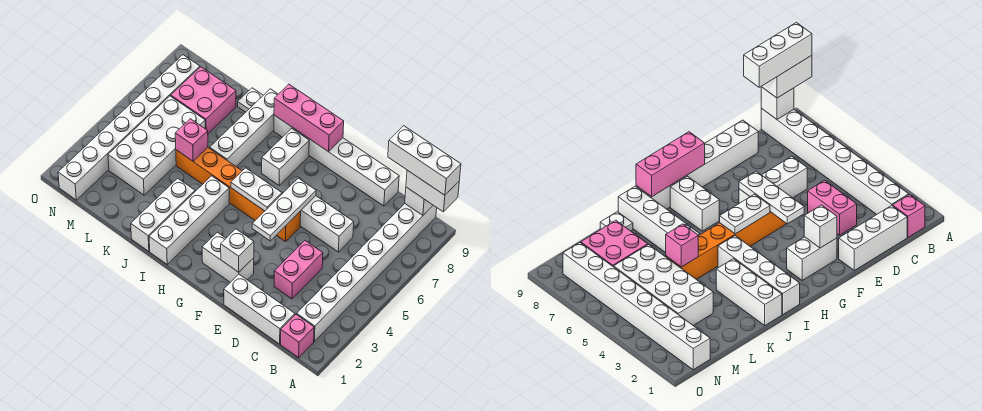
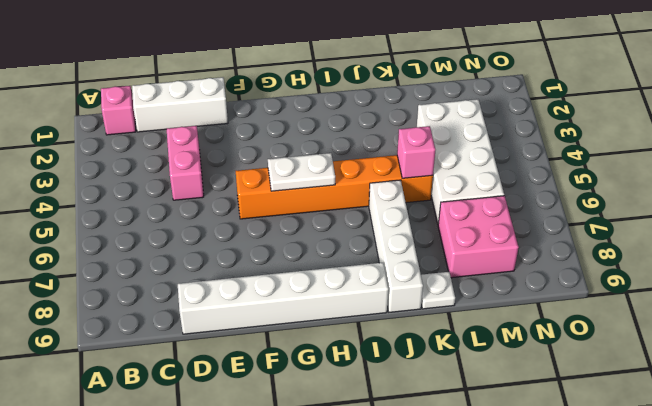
none -> white brick B2:B9 level 1
none -> white brick D6:F6 level 1
none -> white brick F2:G2 level 1

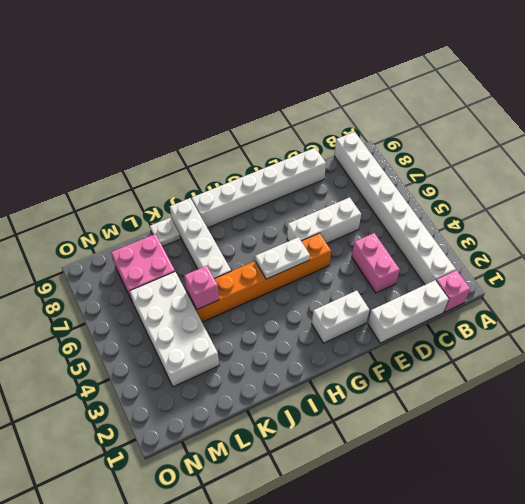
none -> white brick H7:H8 level 1
none -> white brick I1:I4 level 1
none -> white brick J1:J3 level 1

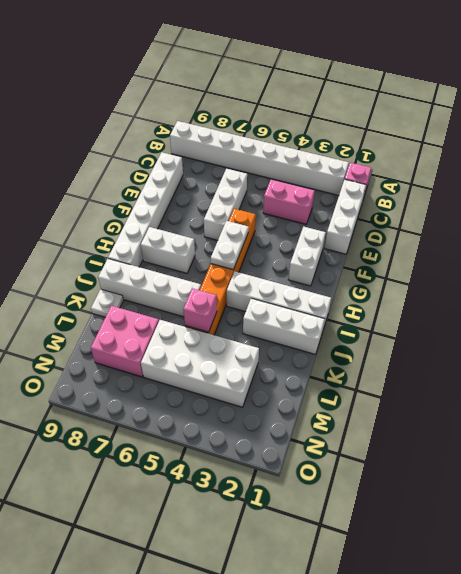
none -> white brick N1:N8 level 1
none -> white brick B9 level 2
none -> white brick F2 level 2

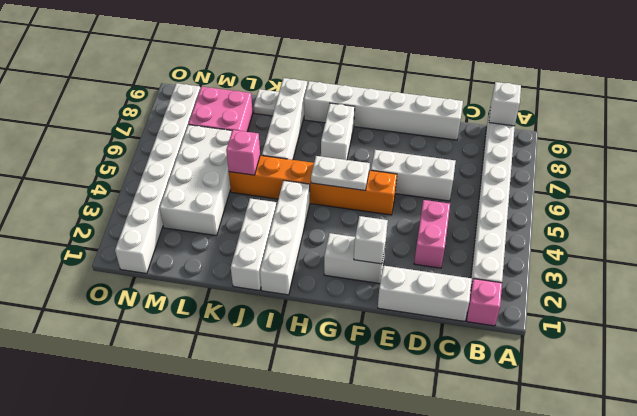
none -> white plate F4:F6 level 2
none -> pink brick G9:I9 level 2
none -> white brick A9:B9 level 3

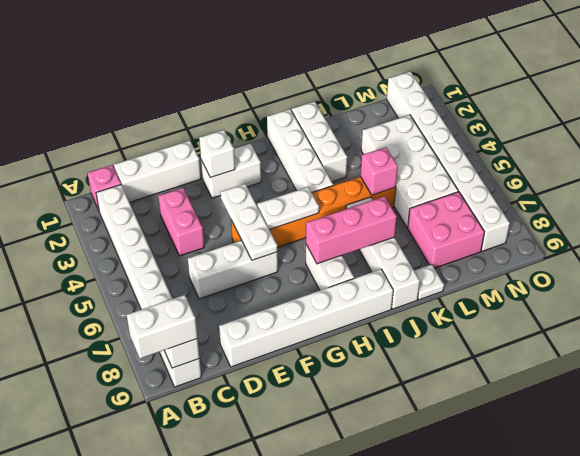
pink brick H7:J7 level 2 -> pink brick G9:I9 level 2
none -> white brick A9:C9 level 4

